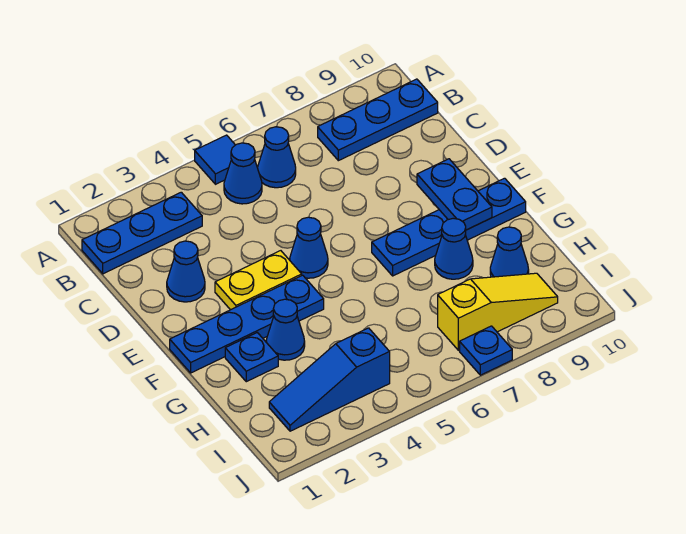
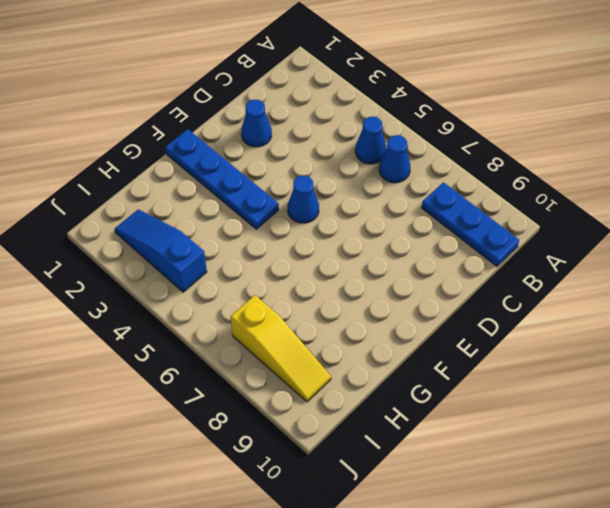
none -> blue tile A5 level 1
none -> blue plate B1:B3 level 1
none -> yellow plate E3:E4 level 1

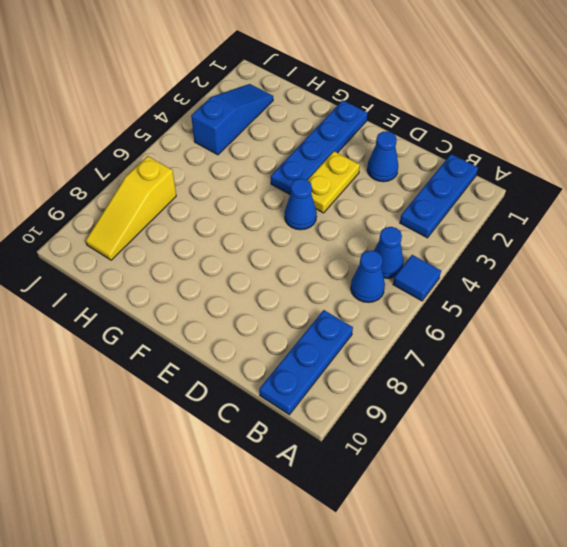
none -> blue plate F7:F10 level 1
none -> blue plate G2 level 1
none -> blue cone G3 level 1

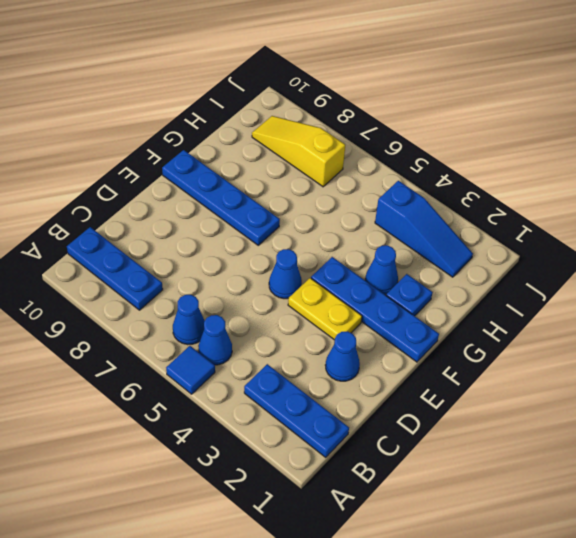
none -> blue cone G8 level 1
none -> blue cone H9 level 1
none -> blue plate J7 level 1

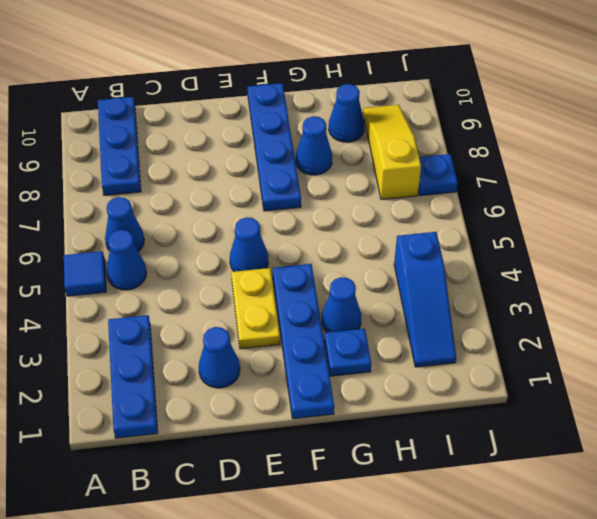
none -> blue plate E9:F9 level 2

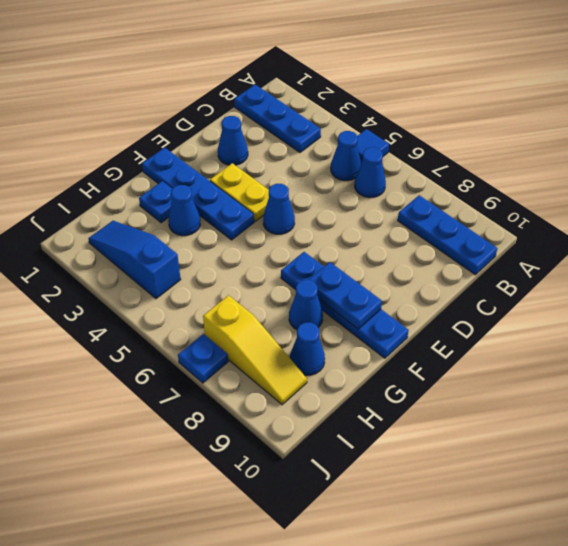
blue plate F8:F9 level 2 -> blue plate E9:F9 level 2

